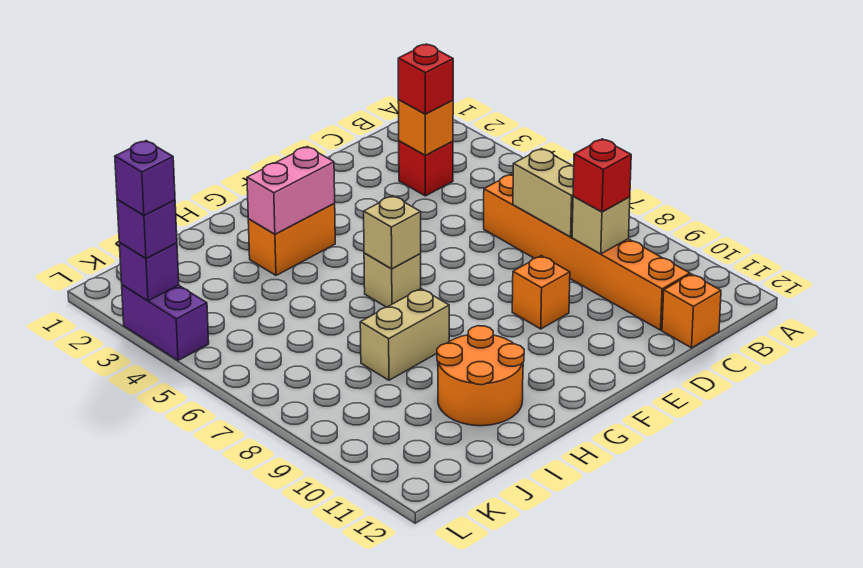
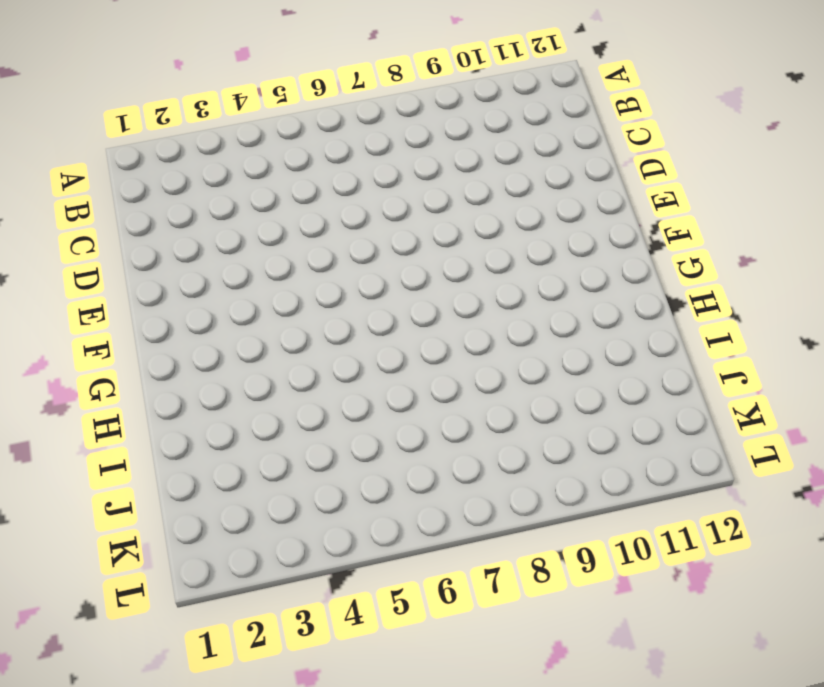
none -> red brick C3 level 1
none -> orange brick C6:C11 level 1
none -> orange brick C12 level 1

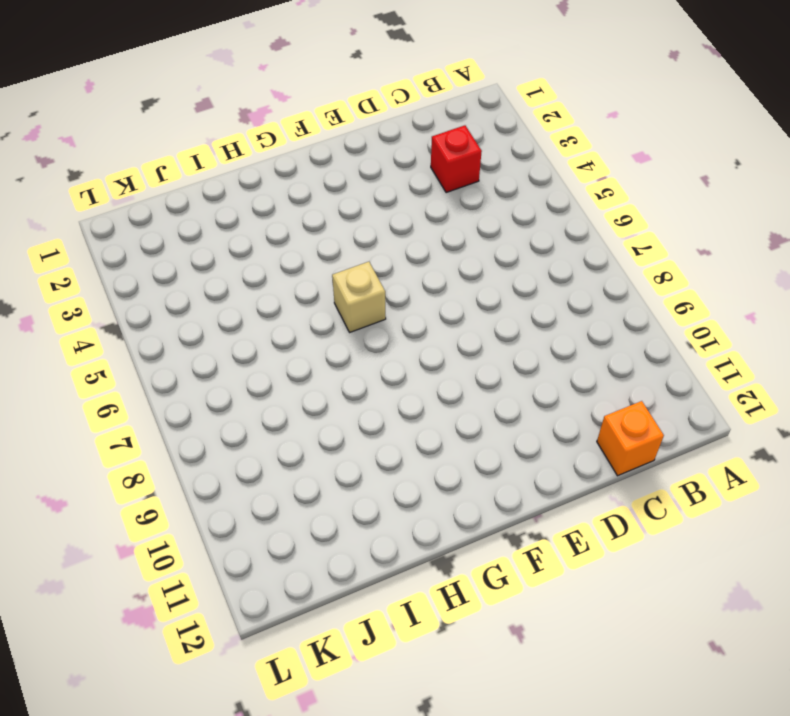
none -> orange brick C6:C11 level 1
none -> orange brick E9 level 1
none -> orange brick G3:H3 level 1

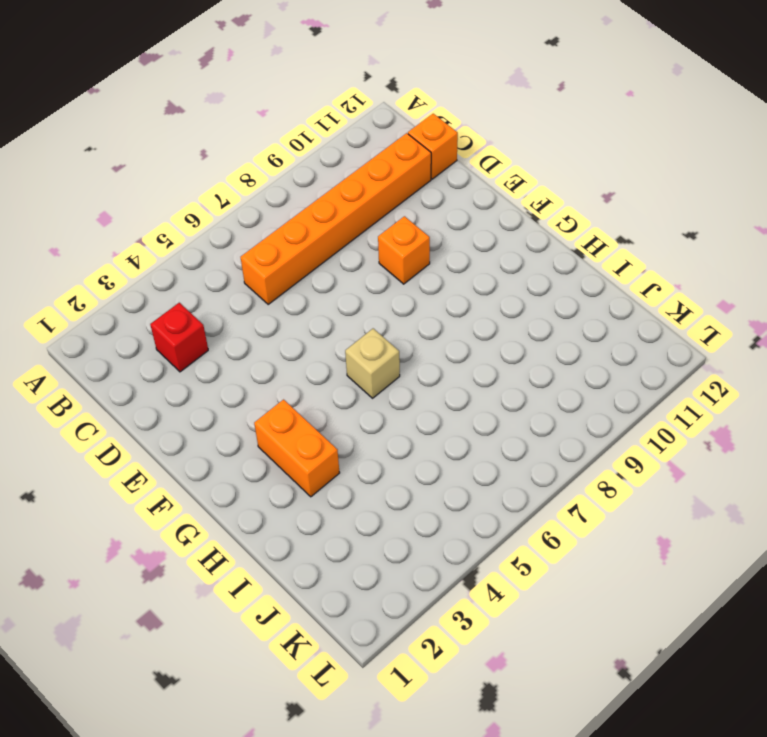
none -> tan brick H8:I8 level 1
none -> orange round brick H10:I11 level 1
none -> purple brick L3:L4 level 1

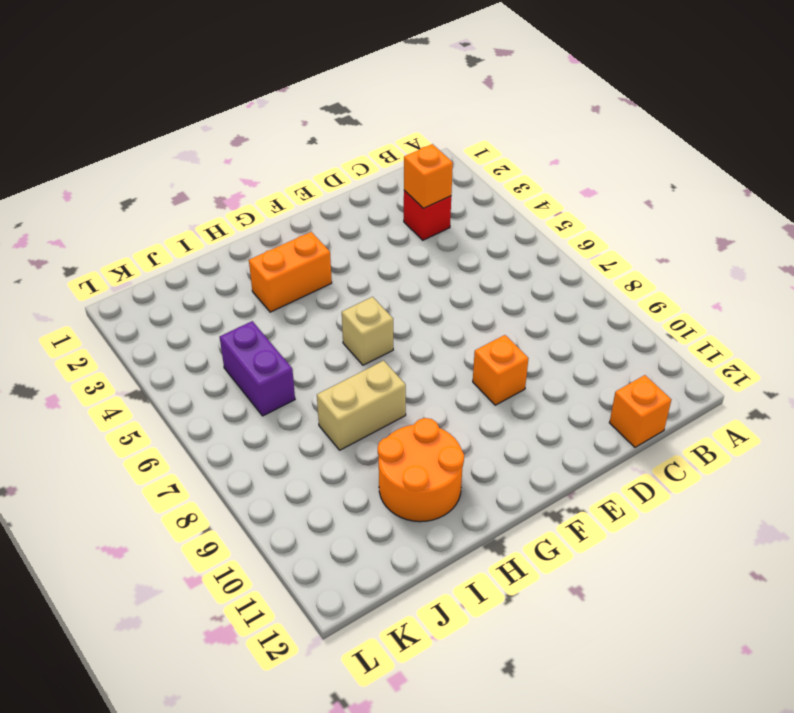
purple brick J5:J6 level 1 -> purple brick L3:L4 level 1
none -> orange brick C6:C11 level 1
none -> tan brick C7:C8 level 2
none -> tan brick C9 level 2

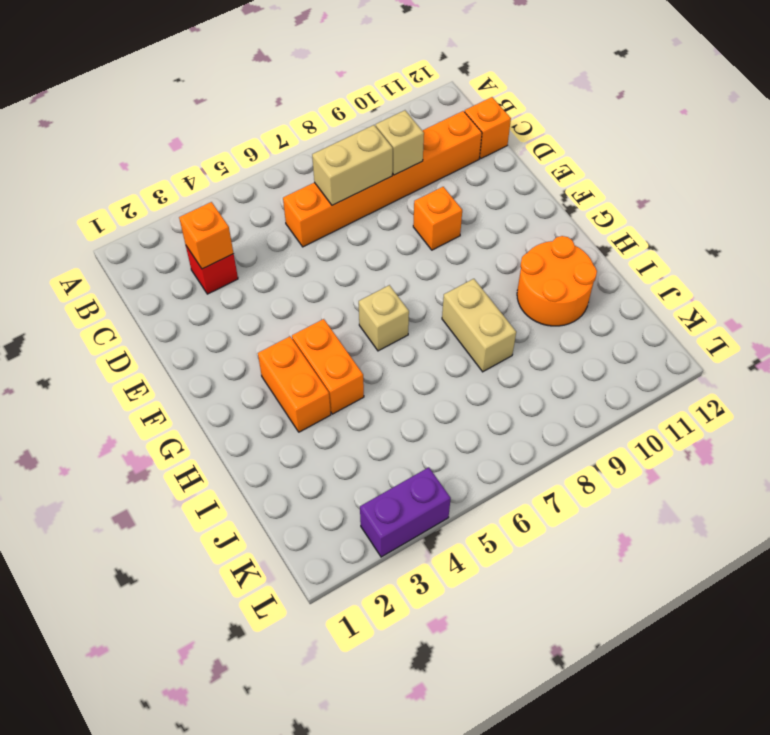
orange brick G4:H4 level 1 -> none
none -> pink brick G3:H3 level 2
none -> tan brick G6 level 2
none -> purple brick L3 level 2

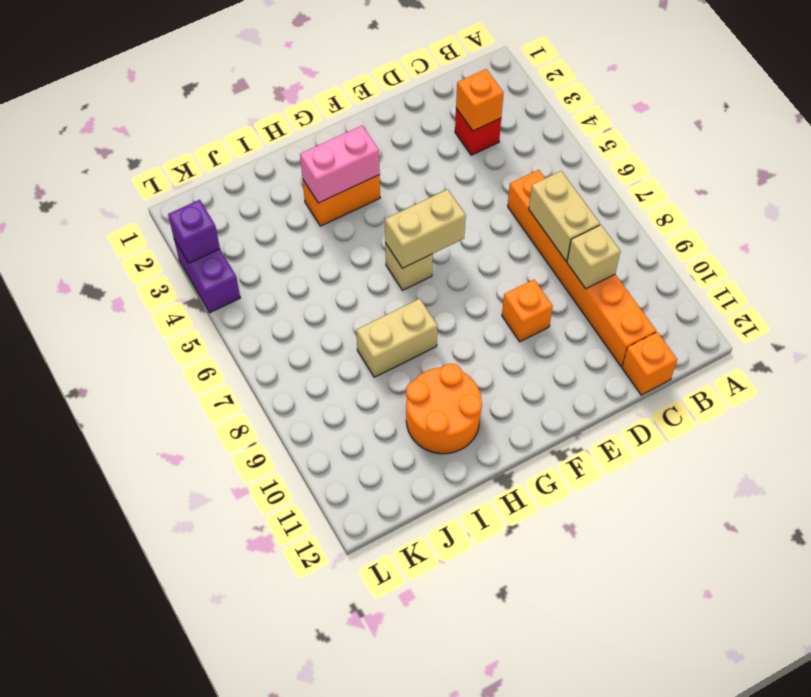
tan brick F6:G6 level 2 -> tan brick G6 level 2
none -> red brick C3 level 3
none -> red brick C9 level 3
none -> purple brick L3 level 3

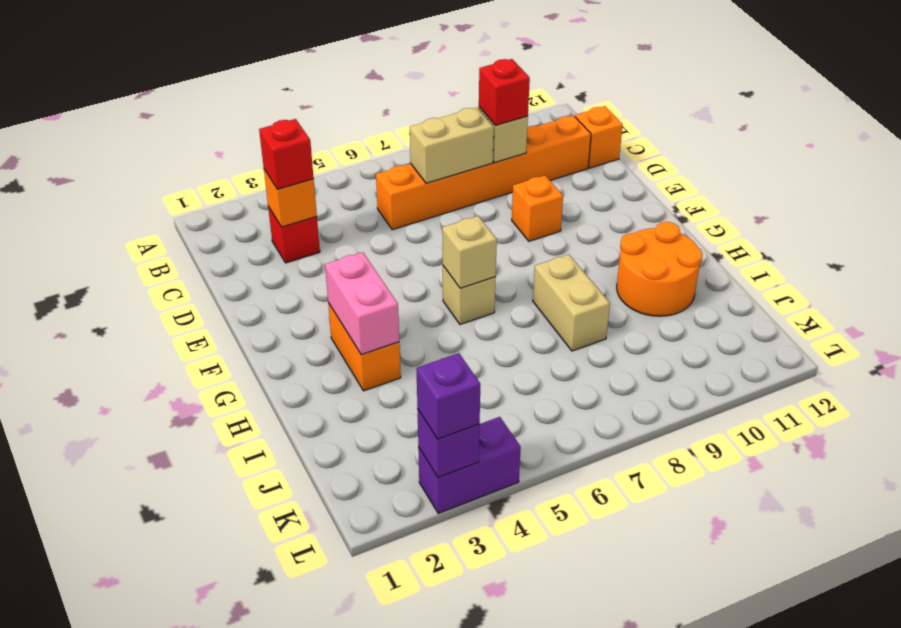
none -> purple brick L3 level 4

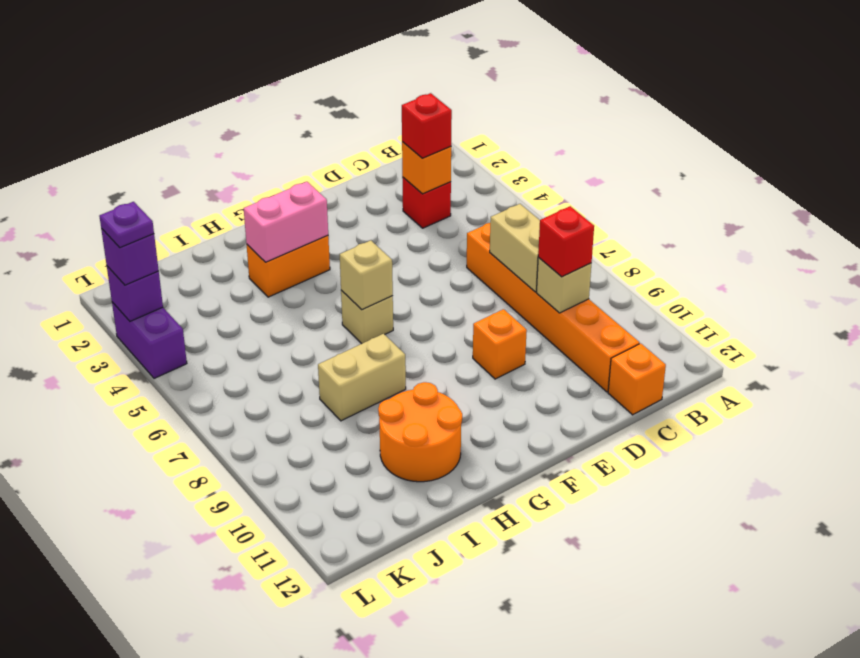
purple plate L3 level 4 -> purple brick L3 level 4

